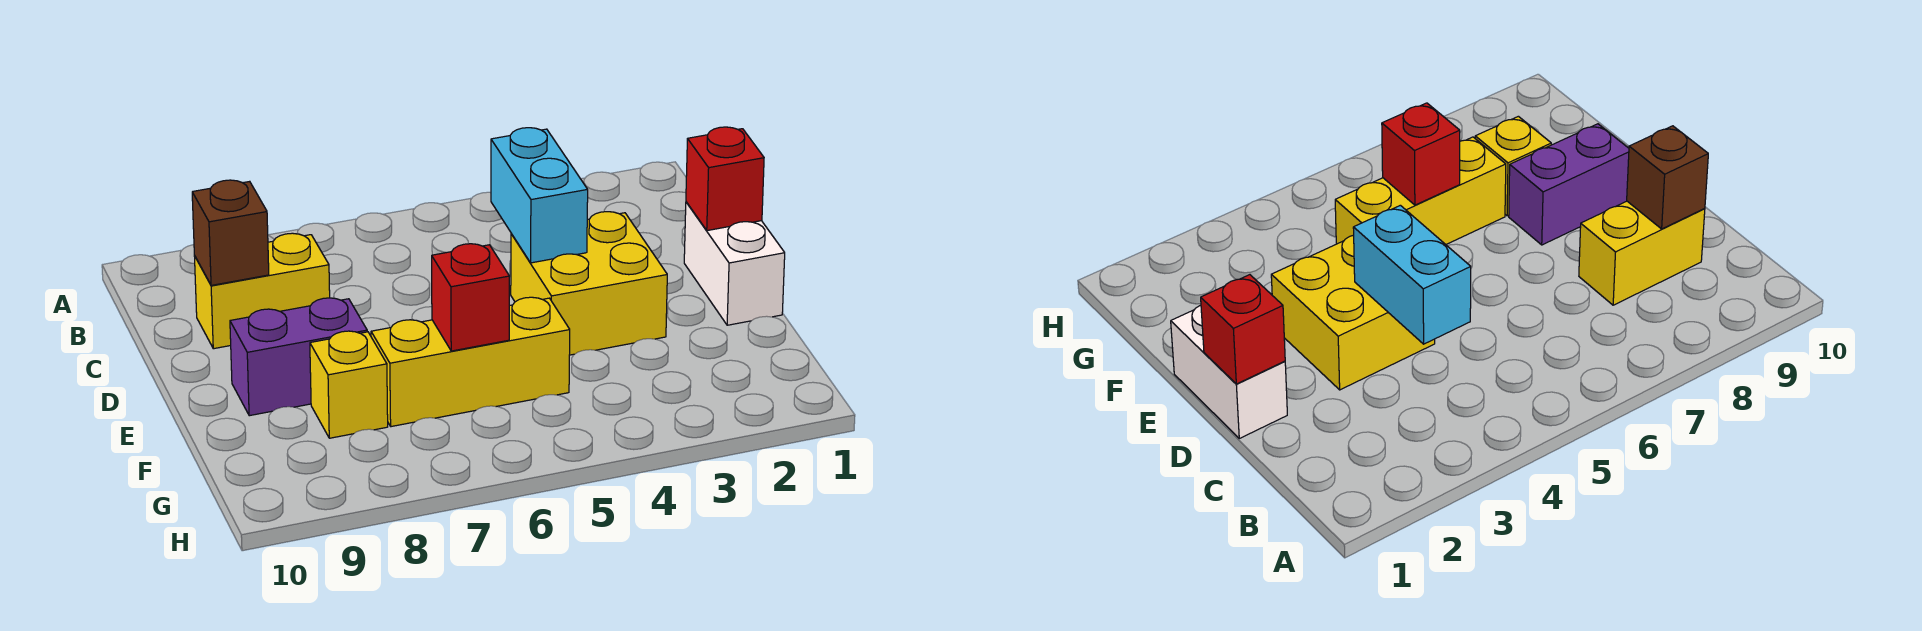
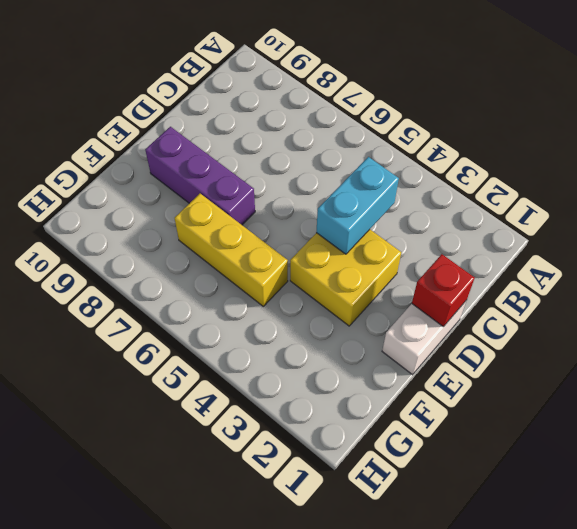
purple brick E7:E9 level 1 -> purple brick E8:E9 level 1
none -> yellow brick C8:C9 level 1
none -> yellow brick F8 level 1

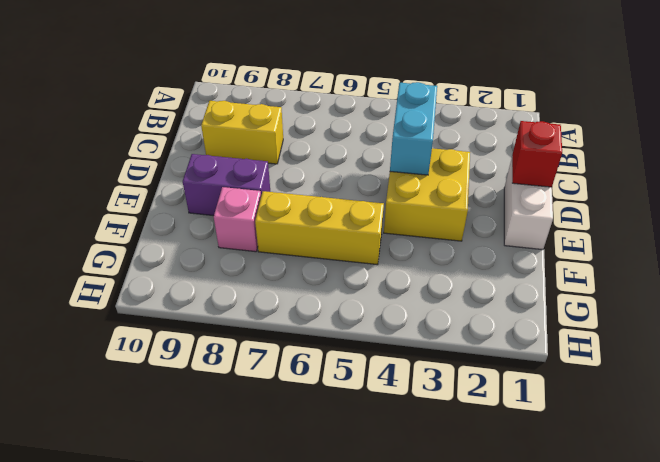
pink brick F8 level 1 -> yellow brick F8 level 1
none -> brown brick C9 level 2
none -> red brick F6 level 2

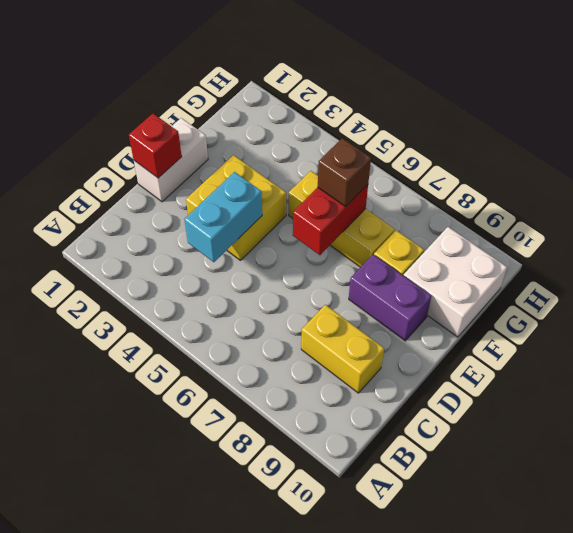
red brick E6:F6 level 2 -> red brick F6 level 2
brown brick F6 level 3 -> brown brick C9 level 2
white brick F9:G10 level 1 -> none

